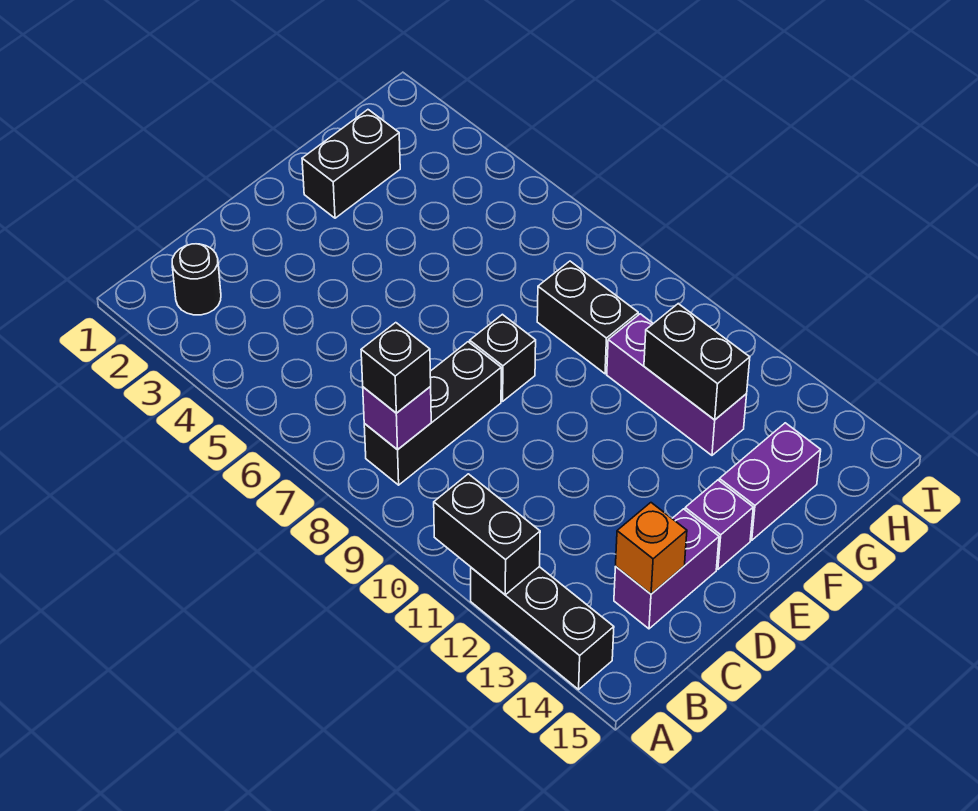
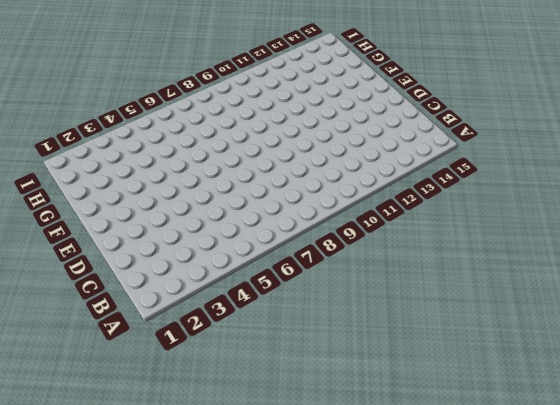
none -> black brick A12:A14 level 1
none -> black round brick B2 level 1
none -> black brick B8:D8 level 1

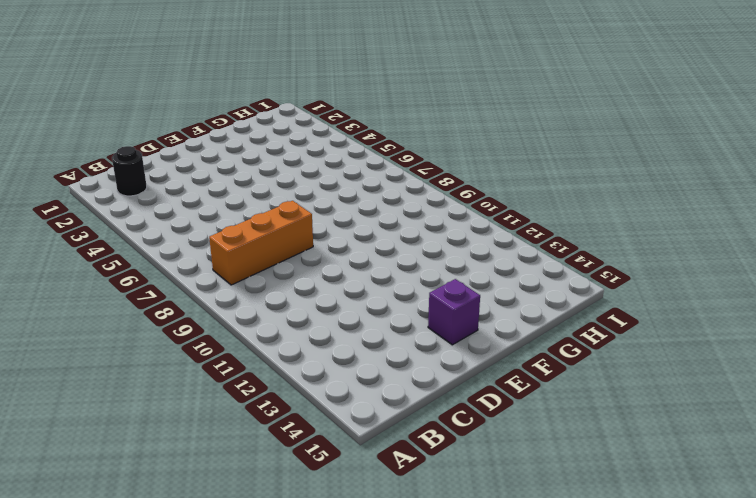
orange brick B8:D8 level 1 -> black brick B8:D8 level 1
none -> black brick A12:A14 level 1
none -> purple brick C14:D14 level 1
none -> black brick E8 level 1

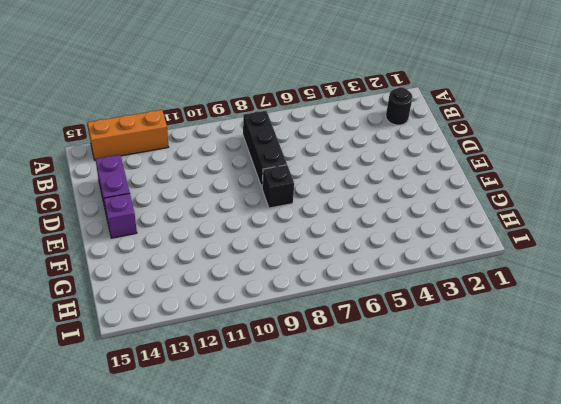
orange brick A12:A14 level 1 -> black brick A12:A14 level 1
none -> black brick F2:G2 level 1
none -> purple brick F14:G14 level 1
none -> black brick G8:G9 level 1

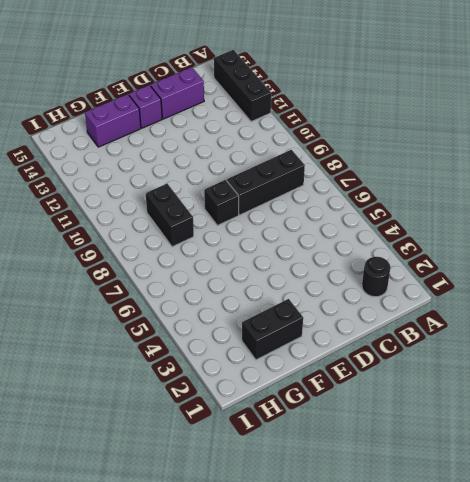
none -> purple brick G10:G12 level 1
none -> black brick A11:A12 level 2
none -> purple brick B8 level 2

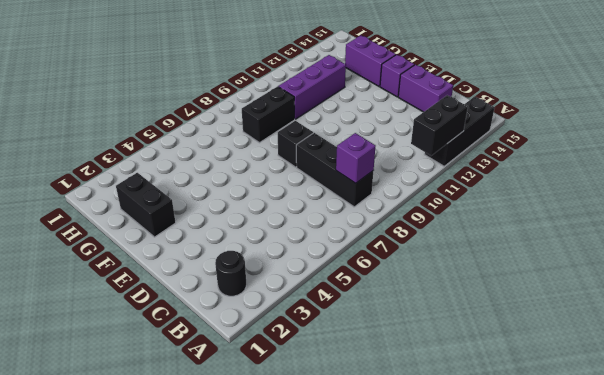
none -> orange brick C14 level 2
none -> black brick G11:G12 level 2
none -> black brick B8 level 3

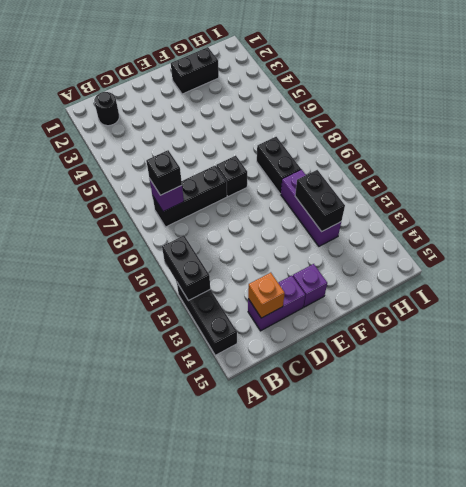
none -> purple brick F14:G14 level 1

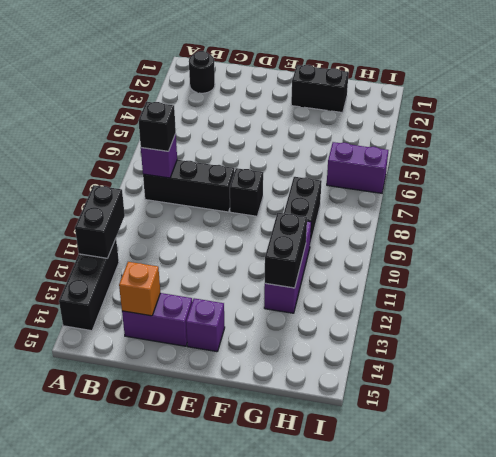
purple brick H6:I6 level 1 -> purple brick F14:G14 level 1

